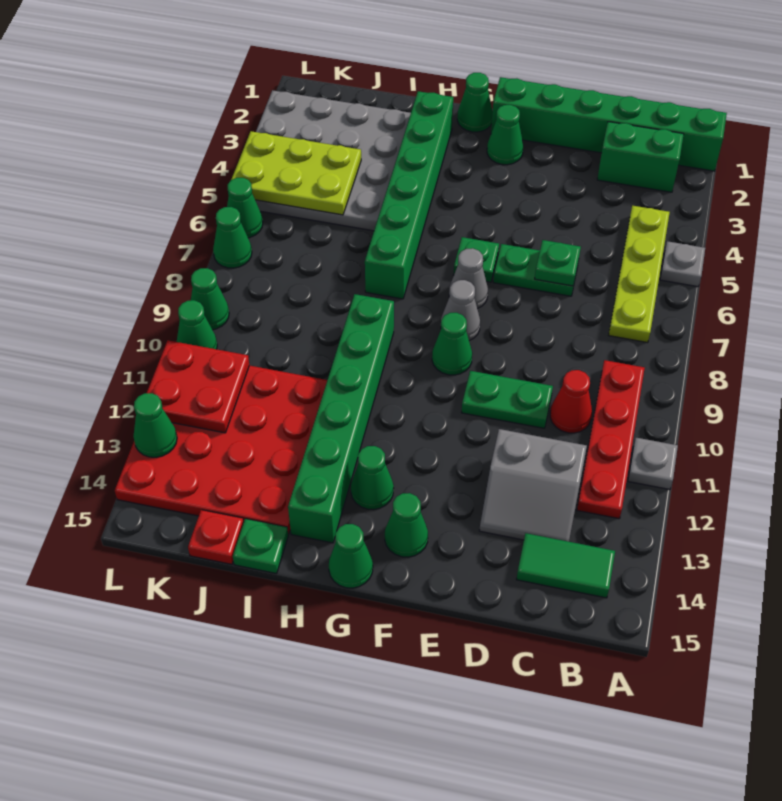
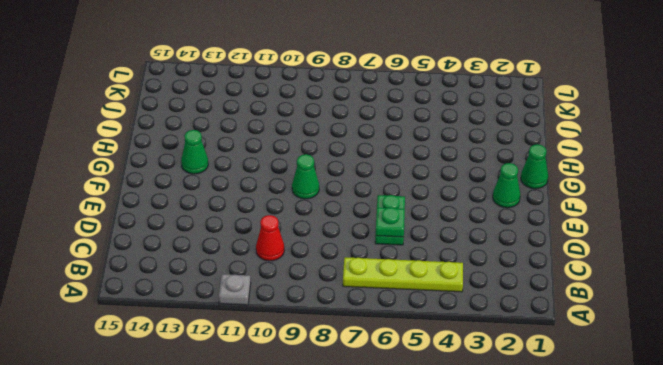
none -> green brick A1:F1 level 1
none -> grey plate A5 level 1
none -> green brick B2:C2 level 1
none -> red plate B9:B12 level 1

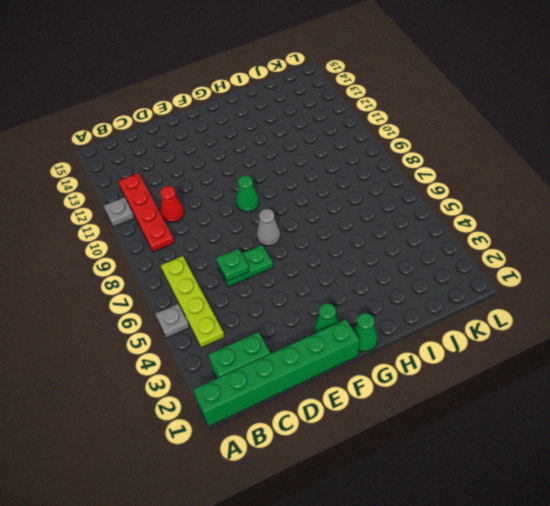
none -> green tile B14:C14 level 1
none -> grey slope C12:D13 level 1 top 12
none -> green plate D10:E10 level 1
none -> green plate F6 level 1

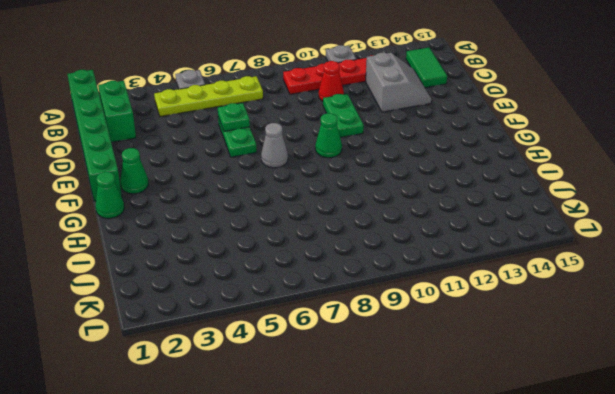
none -> green plate F6 level 1
none -> grey cone F8 level 1
none -> green cone F14 level 1
none -> green cone G13 level 1

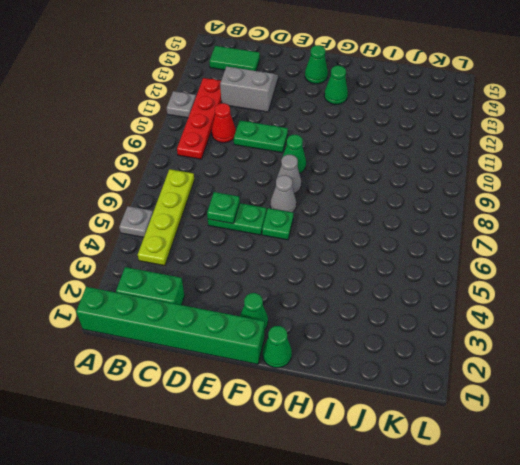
none -> green cone G15 level 1
none -> green brick H2:H7 level 1
none -> green brick H9:H14 level 1
none -> grey plate I2:L5 level 1

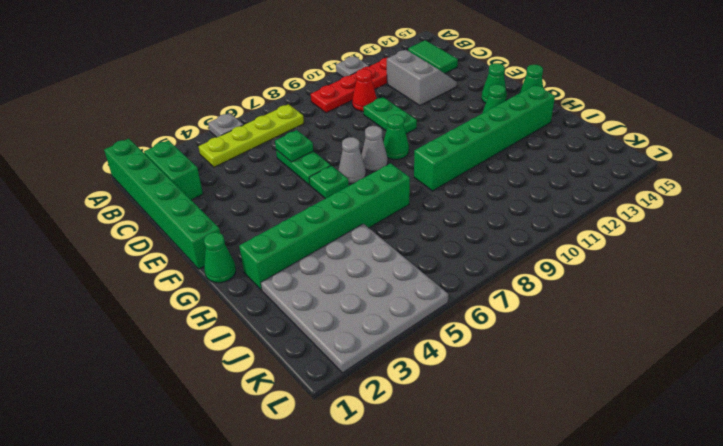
none -> green cone F2 level 1
none -> red plate I11:L14 level 1
none -> green plate I15 level 1
none -> red plate J15 level 1

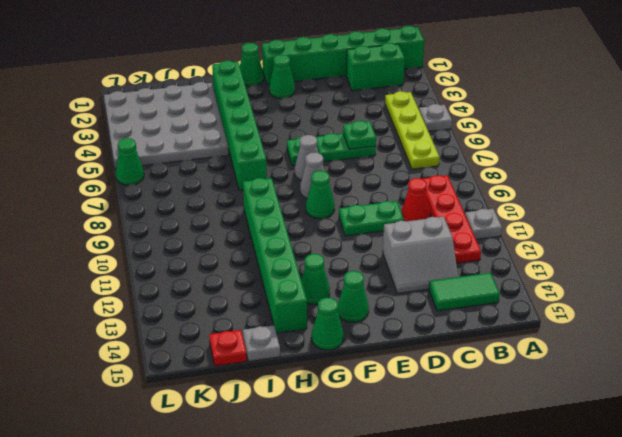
grey plate I15 level 1 -> green plate I15 level 1
none -> red plate I11:L14 level 1
none -> green cone L7 level 1
none -> green cone L9 level 1
none -> green cone L10 level 1

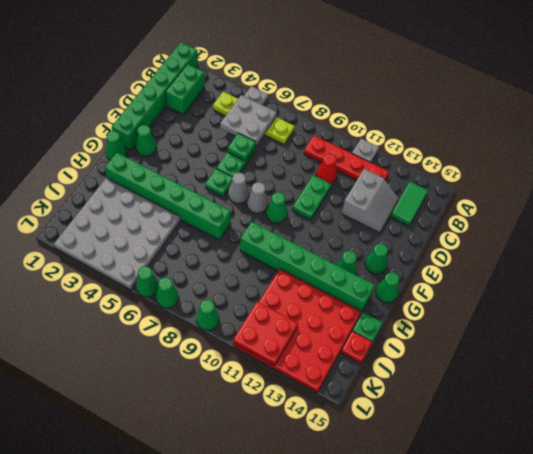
grey plate B5:C6 level 2 -> none
none -> green cone L10 level 1
none -> lime plate J4:L5 level 2
none -> green cone L13 level 2

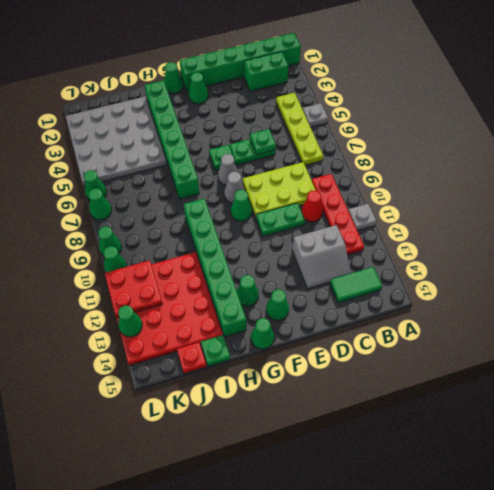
lime plate C8:E9 level 1 -> lime plate J4:L5 level 2

